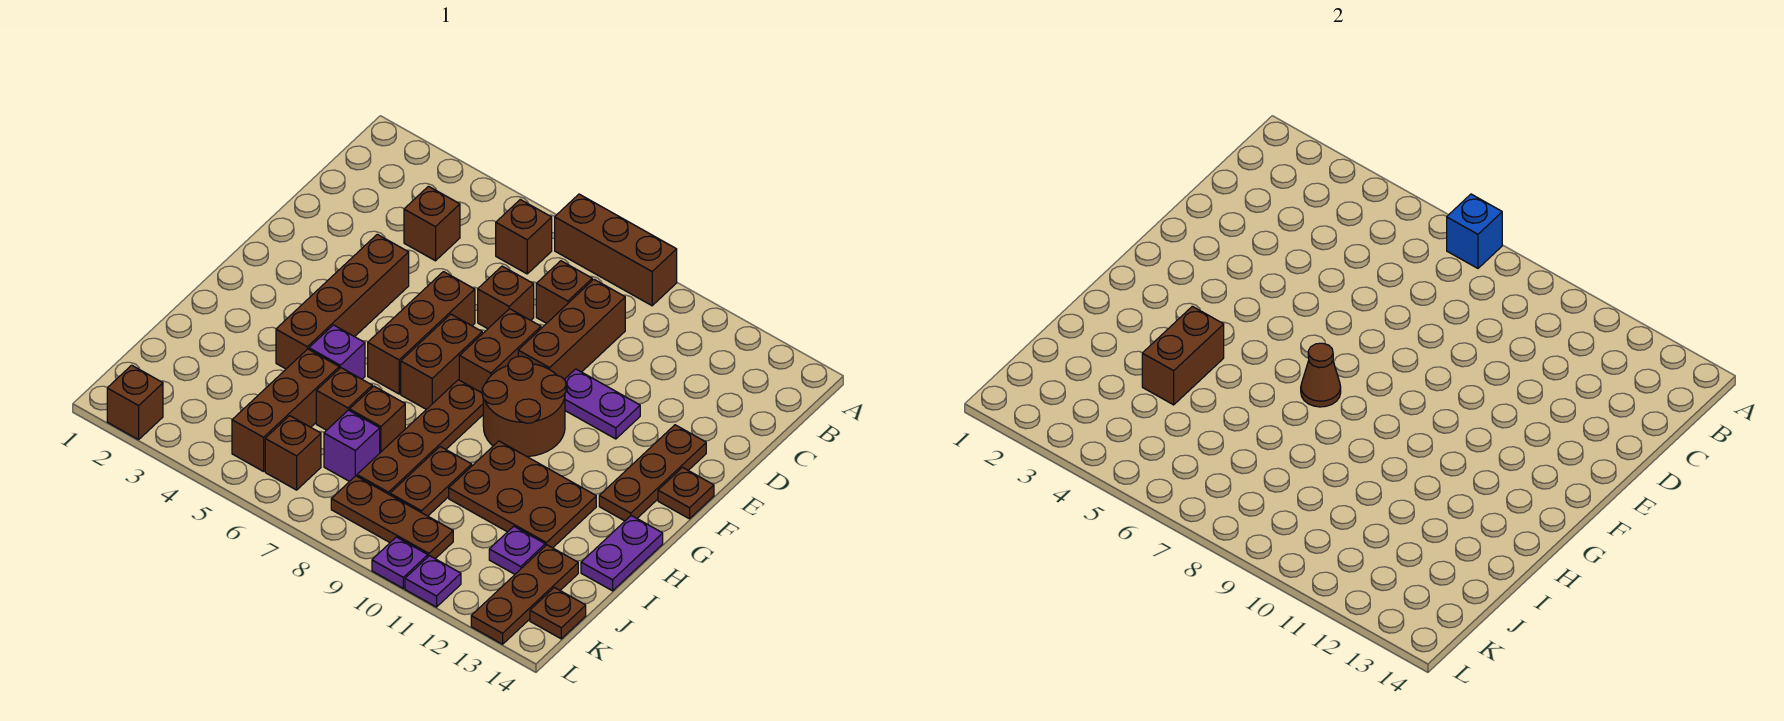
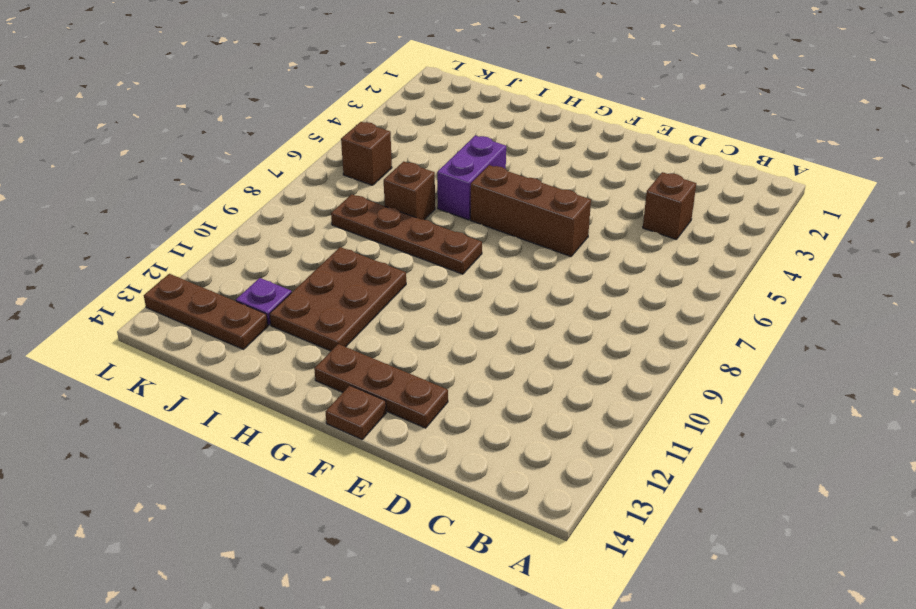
purple brick H5:H6 level 1 -> purple brick H5 level 1
none -> brown brick A7:A9 level 1
none -> brown brick B6 level 1
none -> brown brick C8 level 1
none -> brown brick C9:E9 level 1

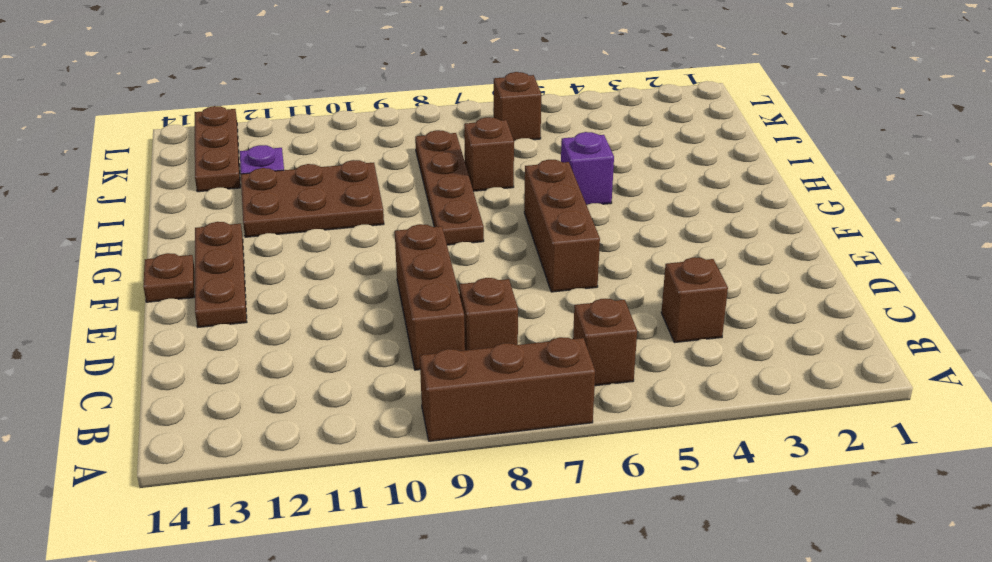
none -> brown brick D7 level 1
none -> brown brick E4:H4 level 1
none -> brown brick E8:F8 level 1
none -> purple plate E10:E11 level 1

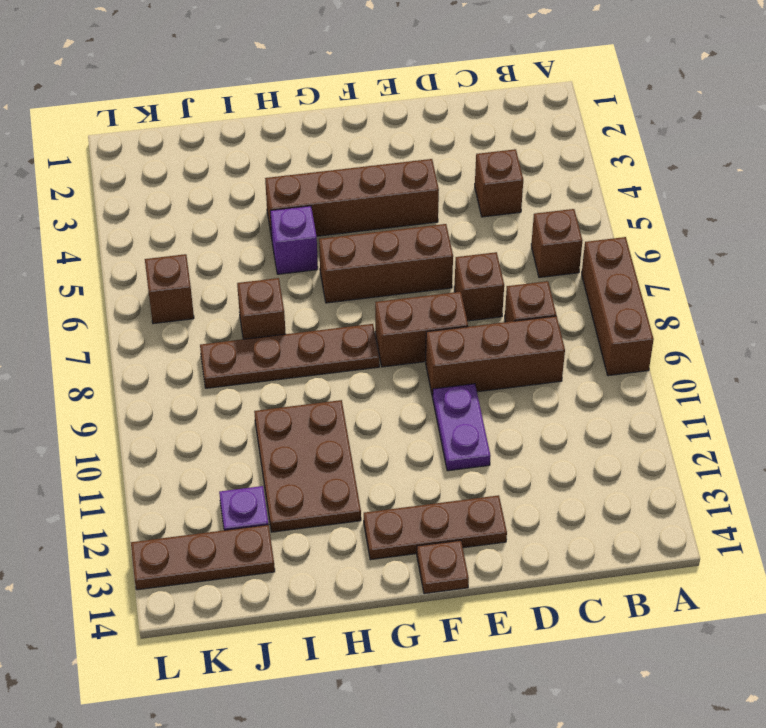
none -> brown brick F7:G7 level 1
none -> brown round brick F9:G10 level 1
none -> purple plate H14:I14 level 1
none -> brown brick I5:K5 level 1

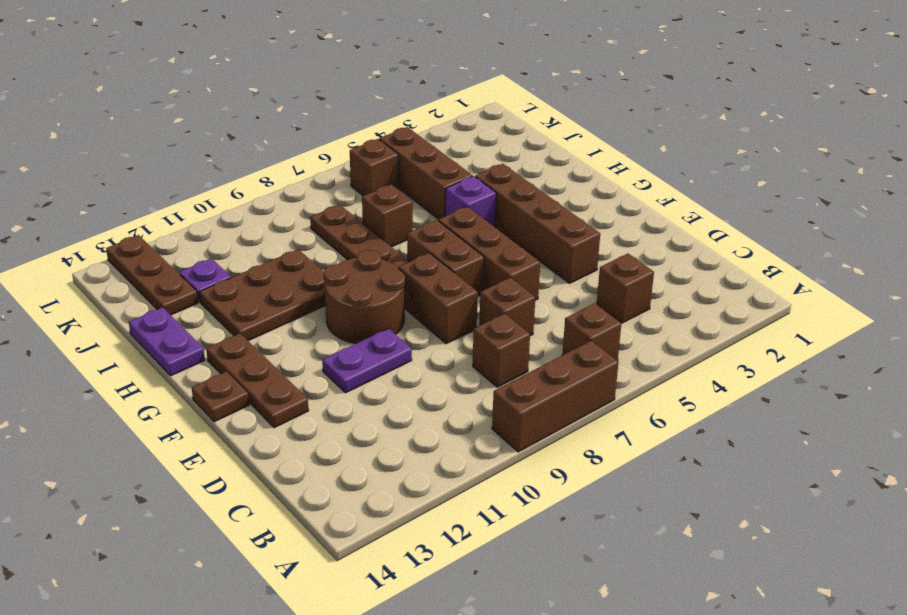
none -> brown brick C9:E9 level 1
none -> brown brick I6 level 1
none -> brown plate I9:J9 level 1
none -> purple brick J7 level 1

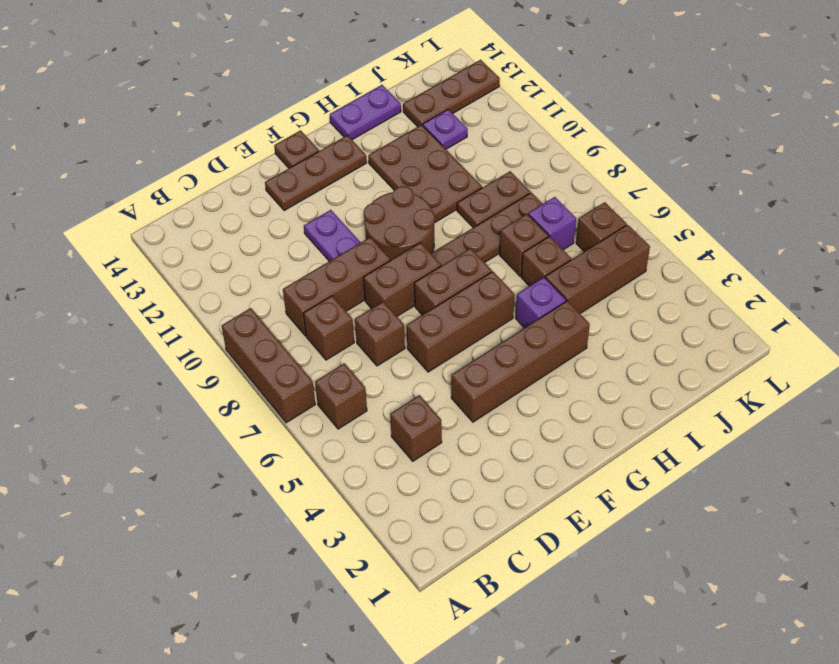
none -> brown plate K8:K10 level 1
none -> brown plate K14 level 1
none -> brown brick L2 level 1
none -> purple plate L10 level 1

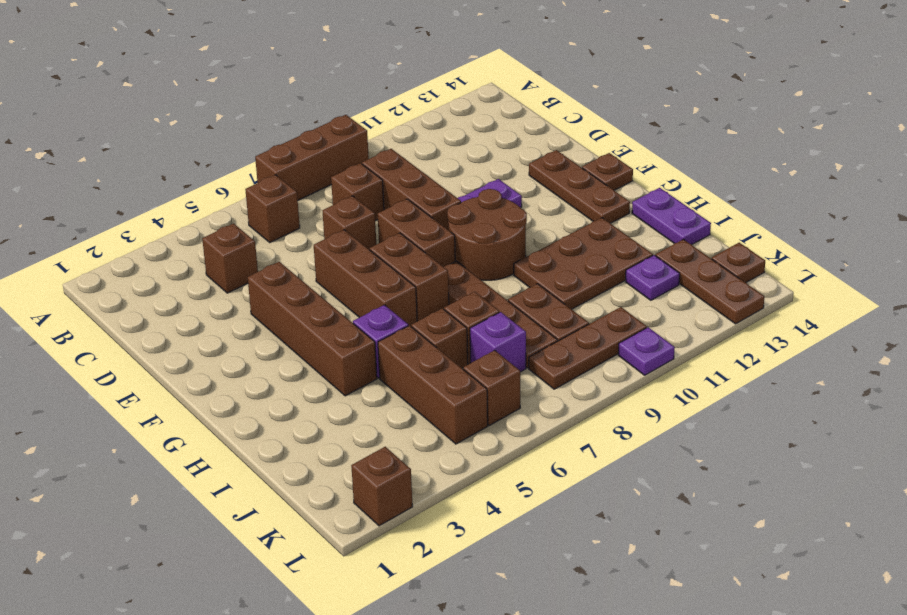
none -> purple plate L11 level 1
none -> blue brick A7 level 2
none -> brown cone G7 level 2
none -> brown brick H4:I4 level 2

